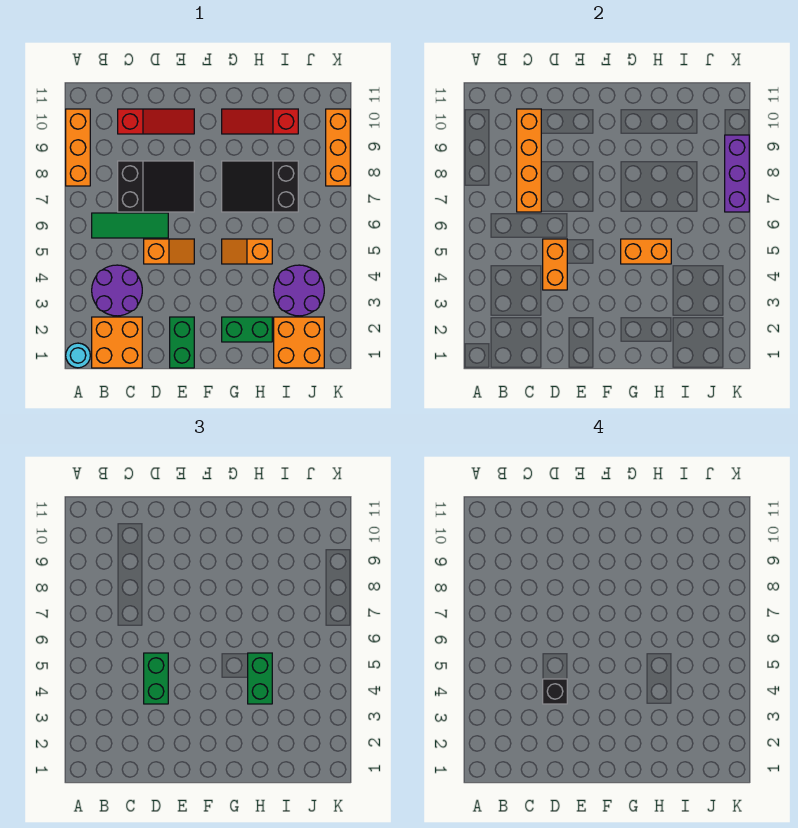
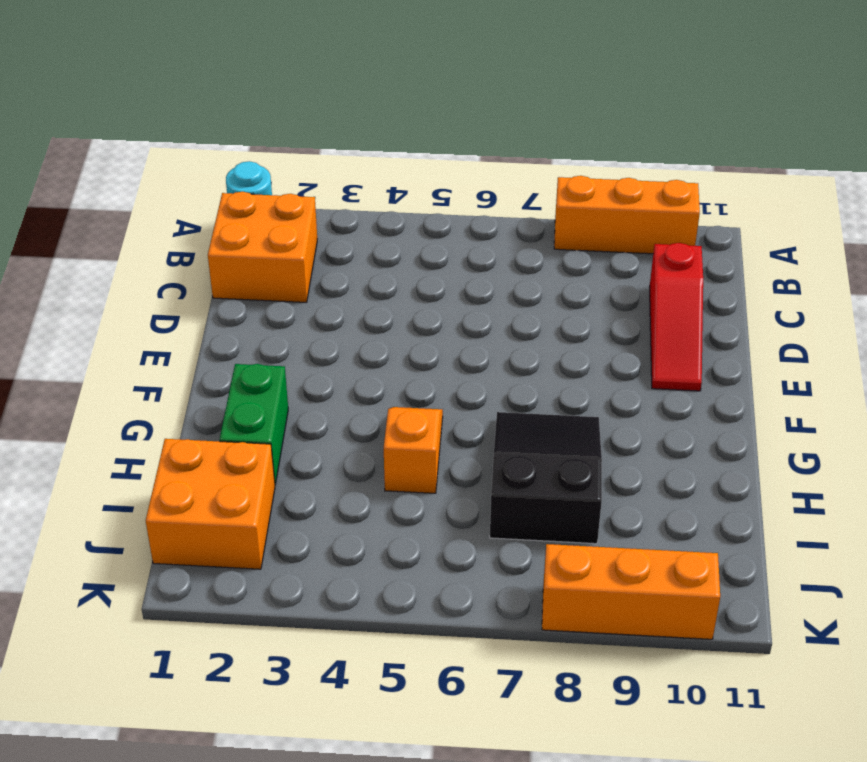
none -> purple round brick B3:C4 level 1
none -> green tile B6:D6 level 1
none -> black slope C7:E8 level 1 top C

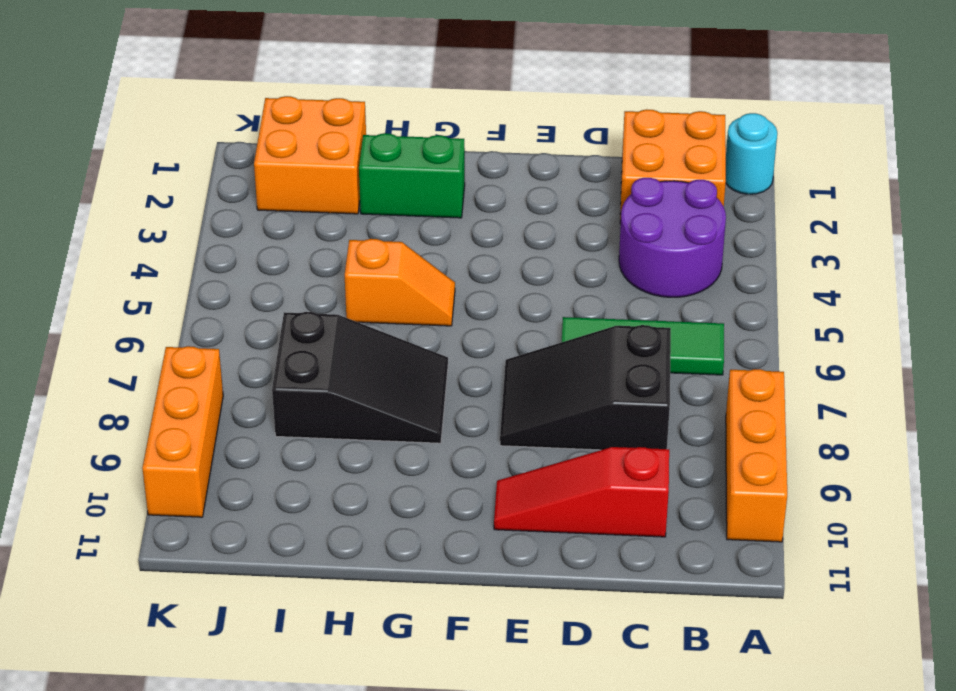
none -> orange slope D5:E5 level 1 top D
none -> green brick E1:E2 level 1
none -> red slope G10:I10 level 1 top I

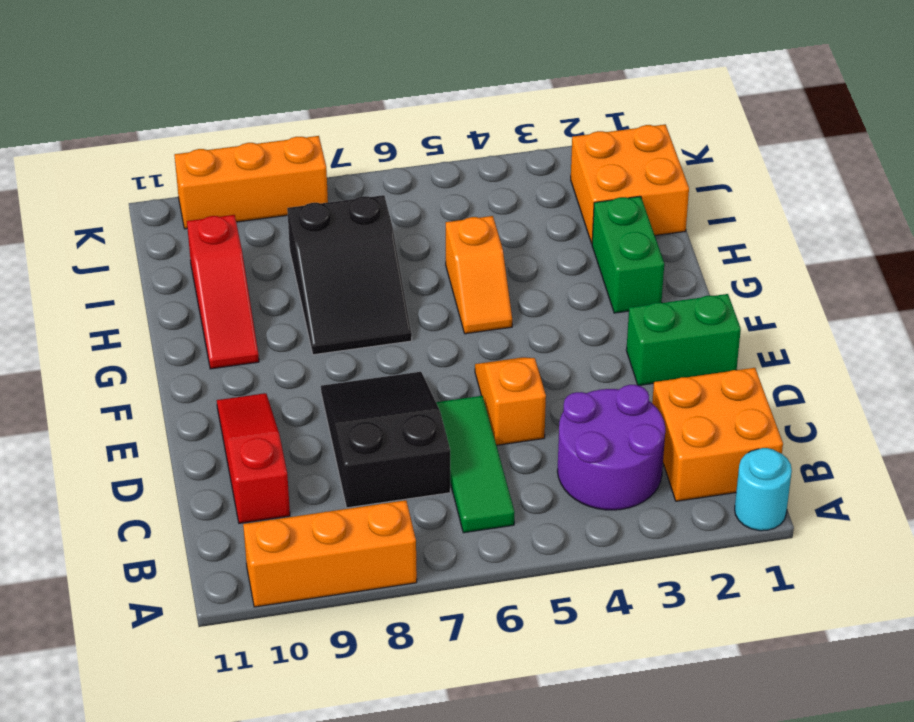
none -> purple round brick I3:J4 level 1
none -> orange brick C7:C10 level 2
none -> orange brick D4:D5 level 2

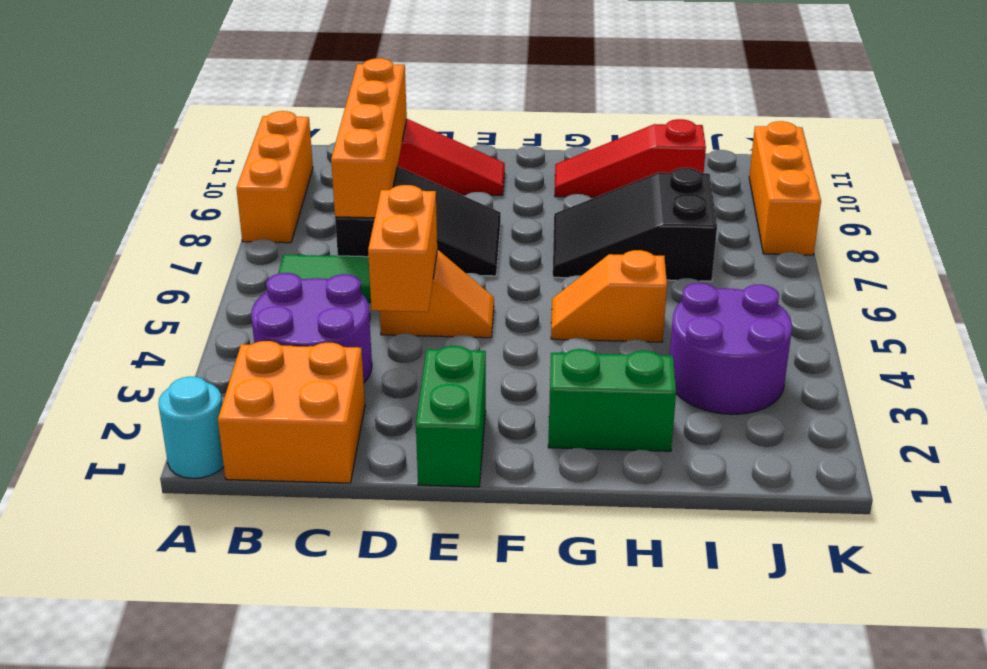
none -> orange brick I1:J2 level 1
none -> orange brick G5:H5 level 2
none -> purple brick K7:K9 level 2

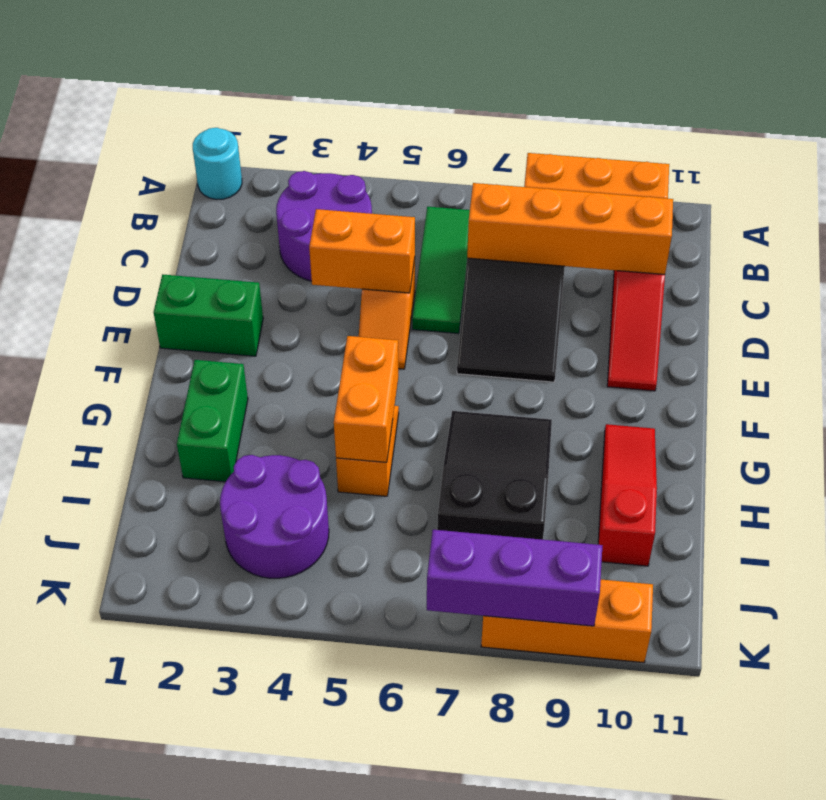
none -> orange brick B1:C2 level 1
none -> orange brick I1:J2 level 1
none -> green brick D4:D5 level 3

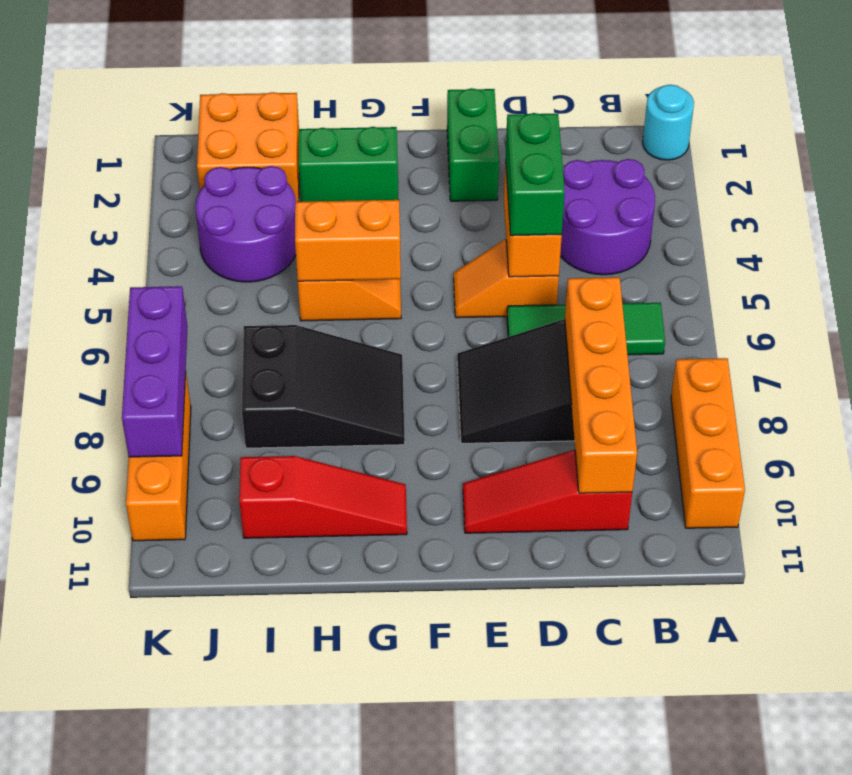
none -> orange brick B1:C2 level 1
none -> green brick H4:H5 level 3
none -> black brick D4 level 4

